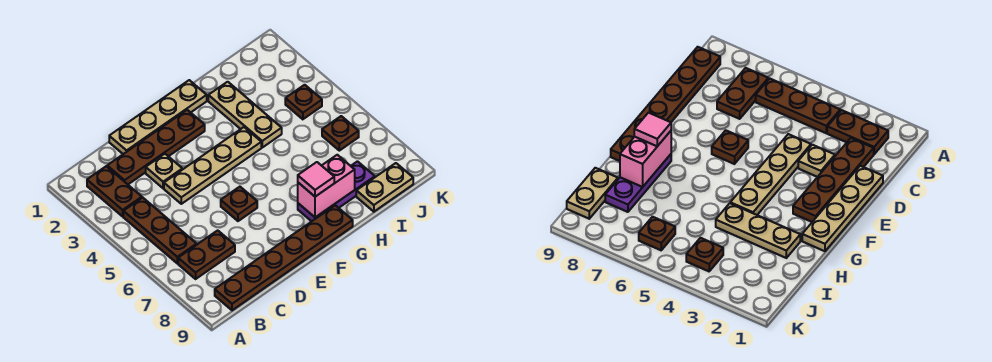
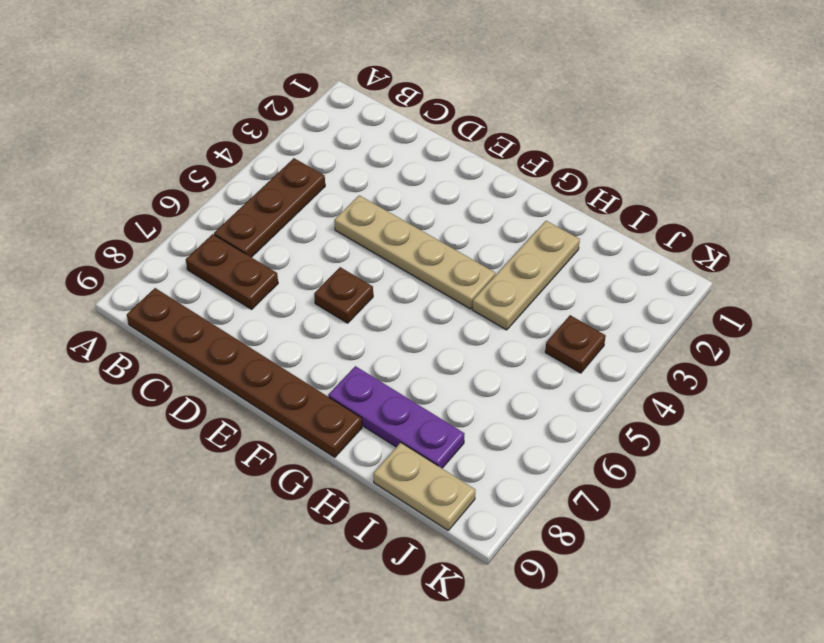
none -> brown plate B2:B3 level 1
none -> brown plate C2:F2 level 1
none -> tan plate D1:G1 level 1

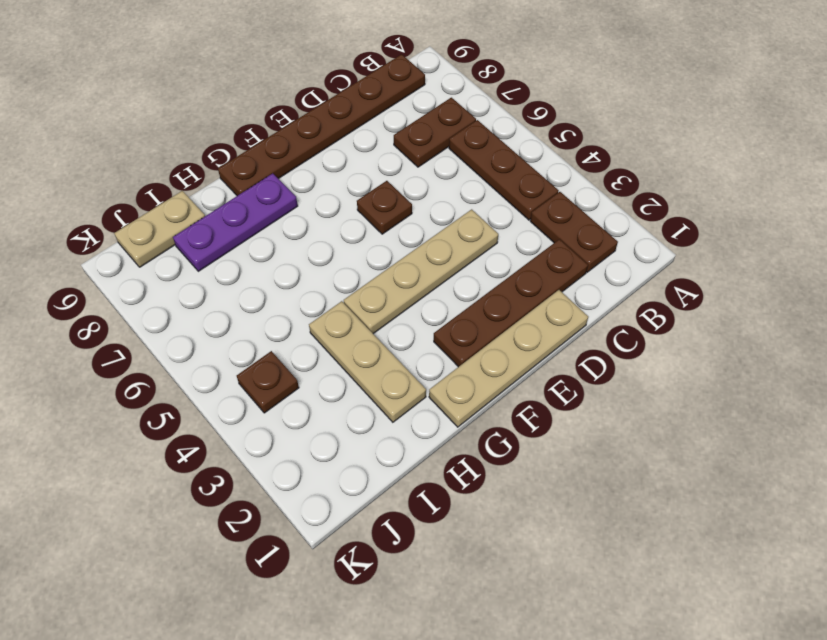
none -> tan plate D3 level 1
none -> brown plate J6 level 1
none -> pink brick G8:H8 level 2

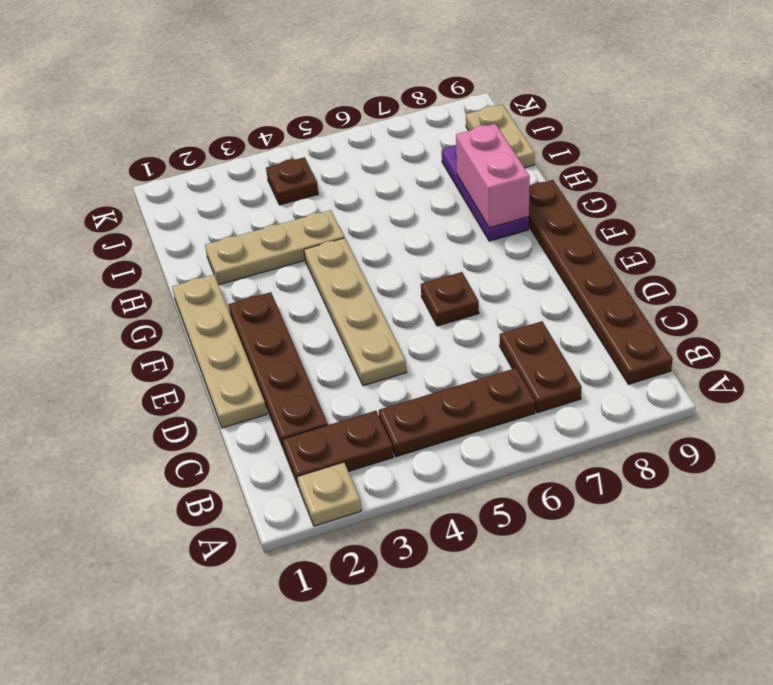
tan plate A2 level 1 -> tan plate D3 level 1
none -> brown plate J6 level 1
none -> pink tile G8 level 3

